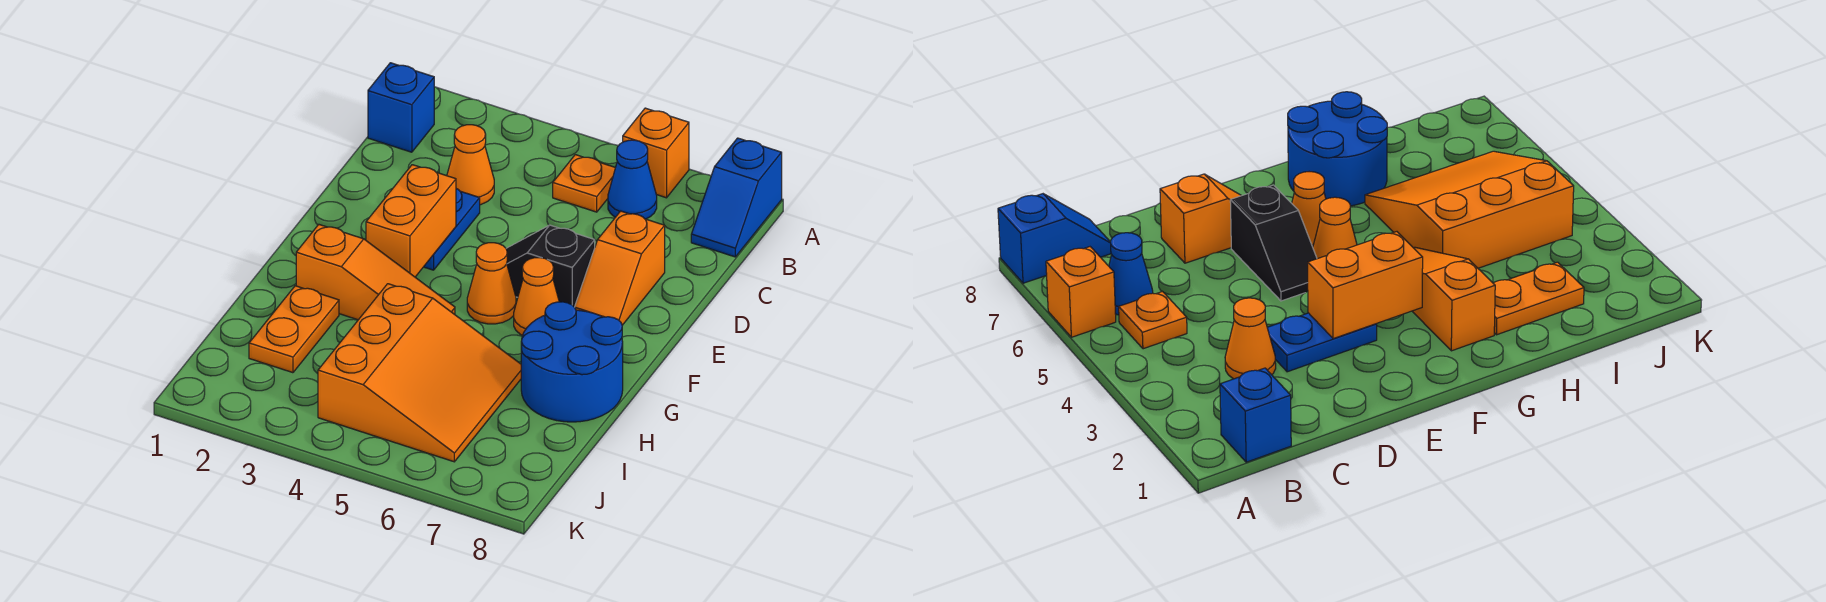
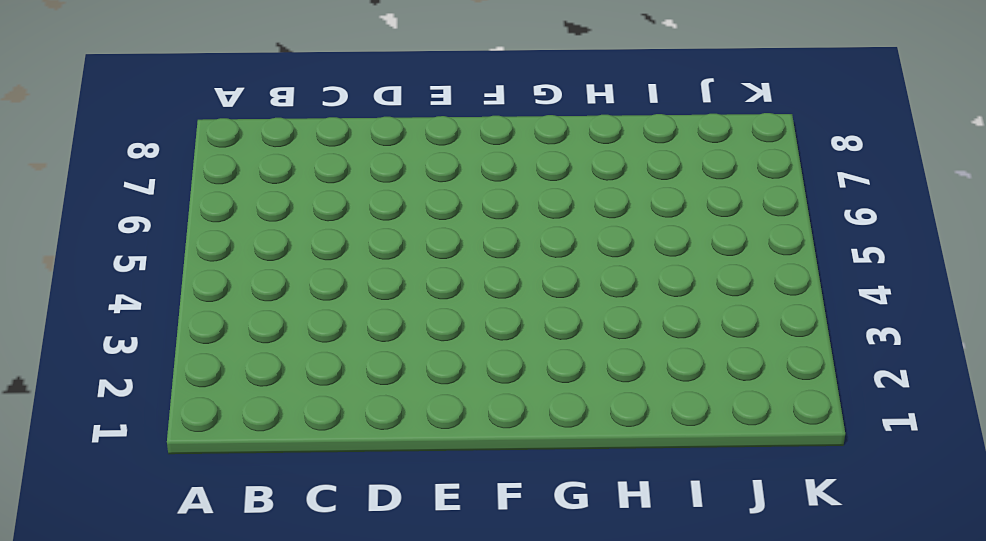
none -> orange brick A6 level 1
none -> blue slope A8:B8 level 1 top A
none -> blue brick B1 level 1

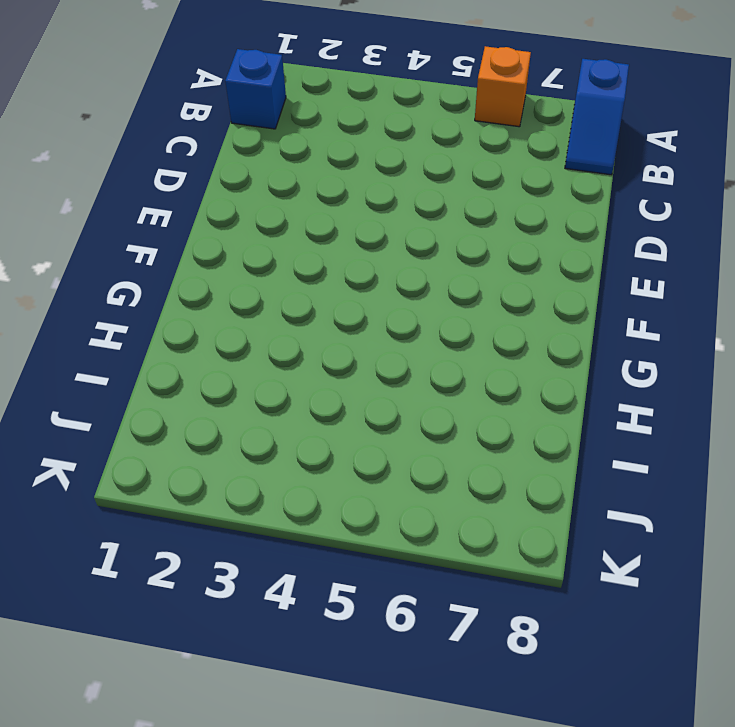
none -> orange plate B5 level 1
none -> blue cone B6 level 1
none -> orange cone C3 level 1

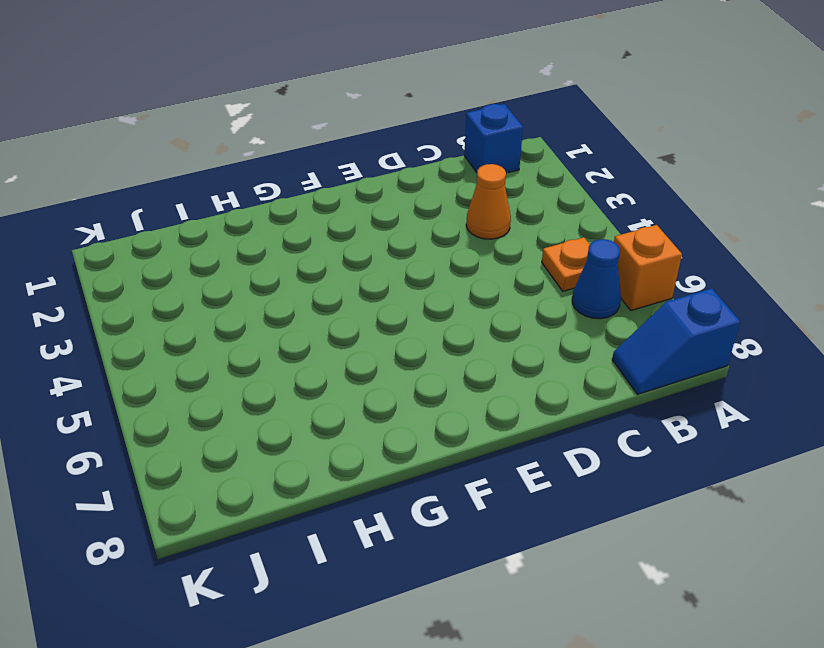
none -> blue plate D3:E3 level 1
none -> orange slope D7:E7 level 1 top D
none -> black slope E5:E6 level 1 top 6

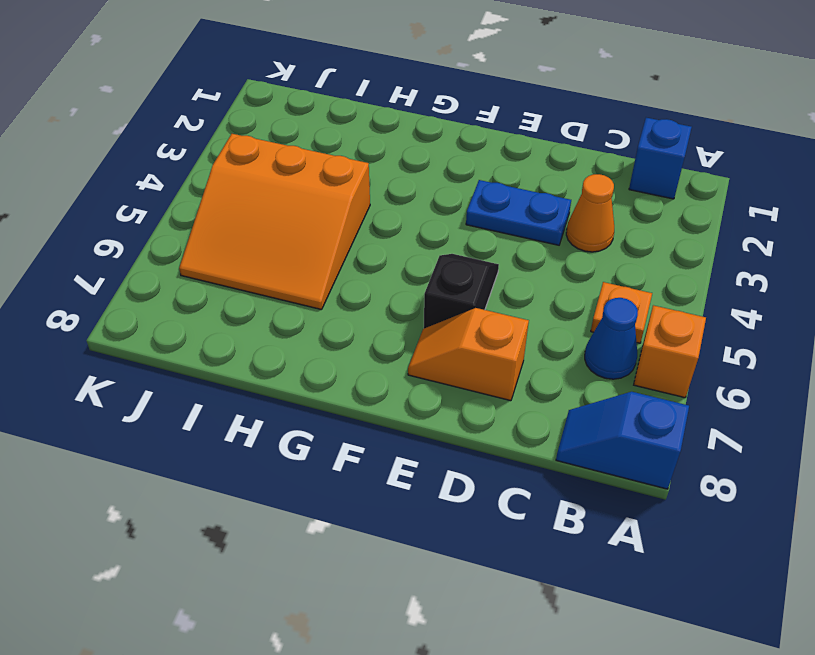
none -> orange cone F5 level 1
none -> orange cone F6 level 1
none -> orange slope G2:G4 level 1 top 2

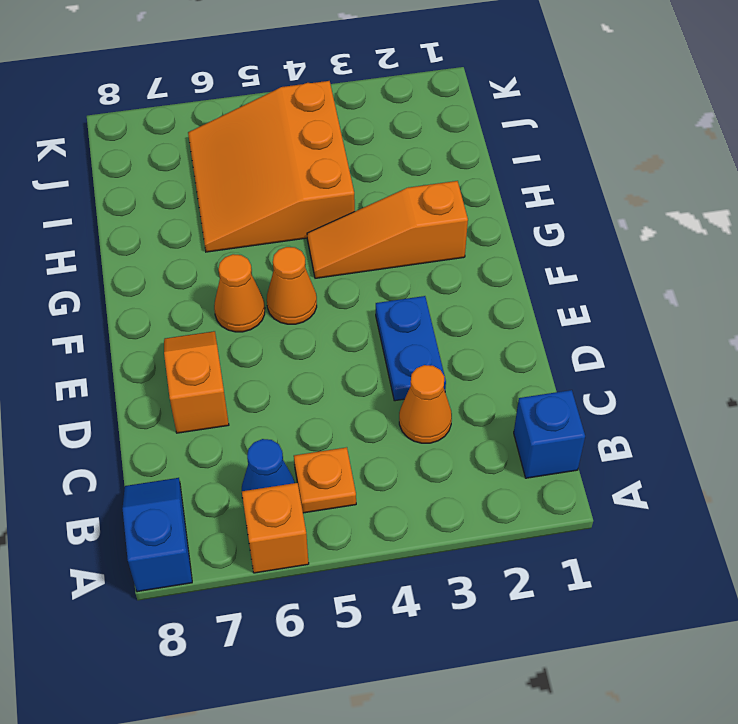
none -> black slope E5:E6 level 1 top 6
none -> blue round brick G7:H8 level 1
none -> orange plate H2:I2 level 1

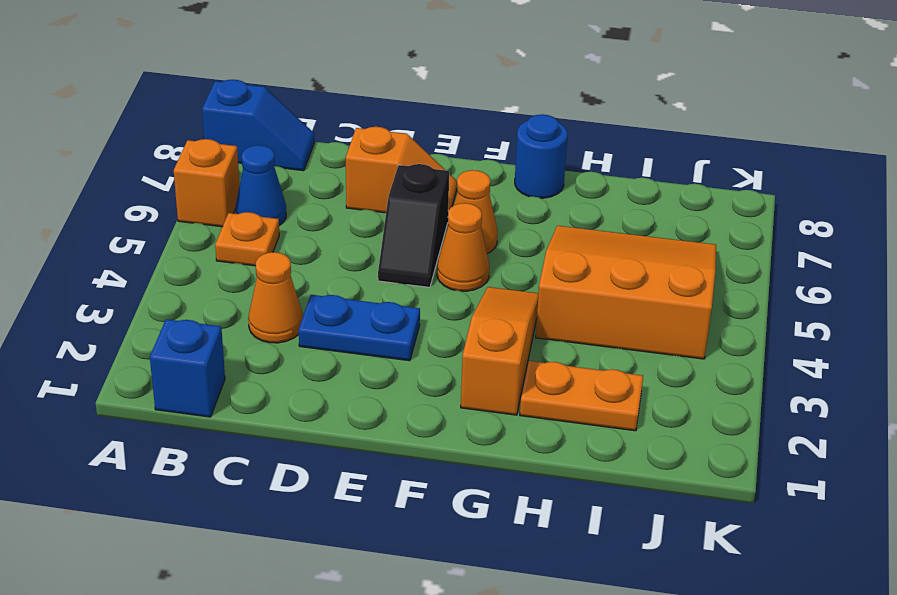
blue round brick G8 level 1 -> blue round brick G7:H8 level 1
none -> orange brick E3:F3 level 2

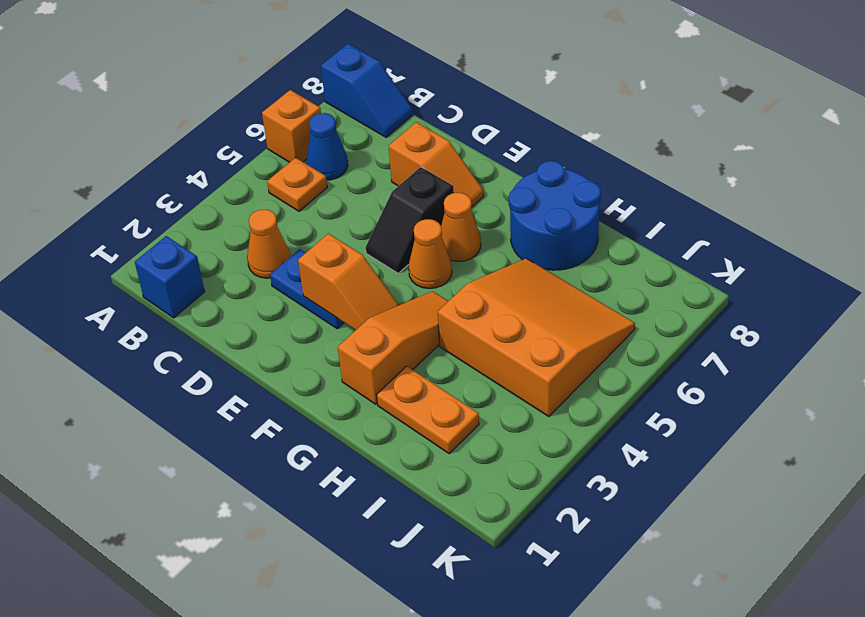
orange slope E3:F3 level 2 top E -> orange brick E3:F3 level 2

